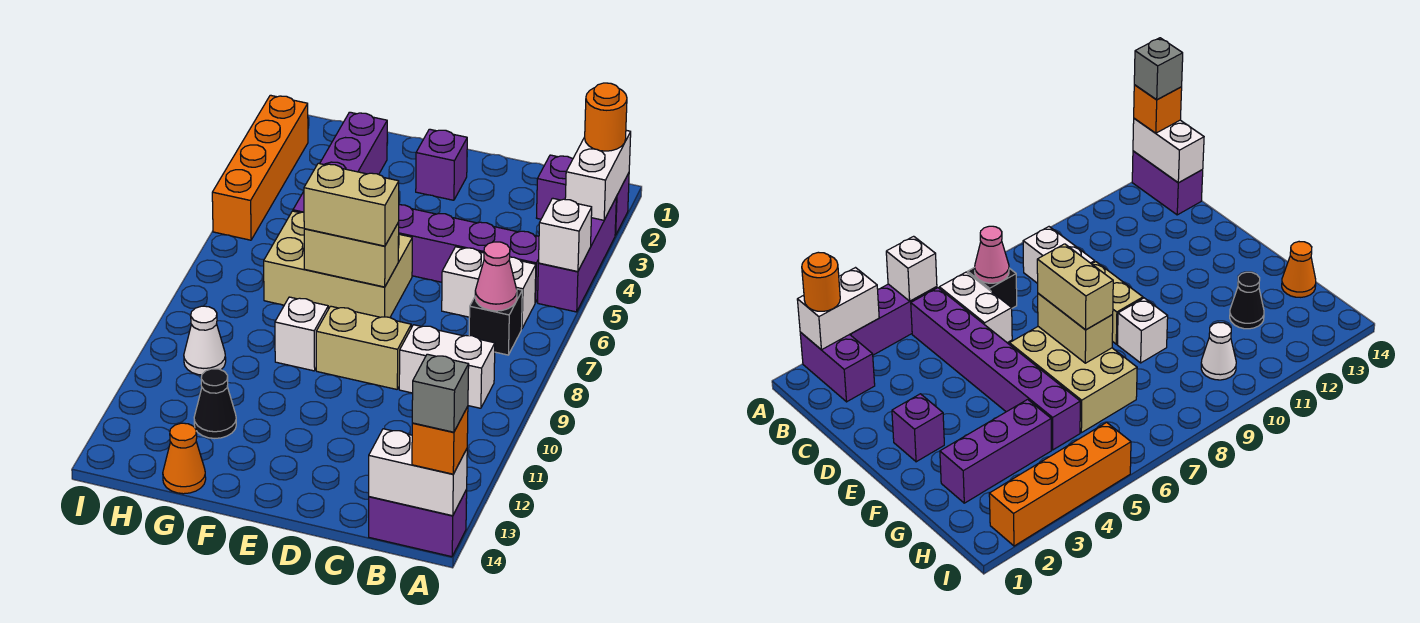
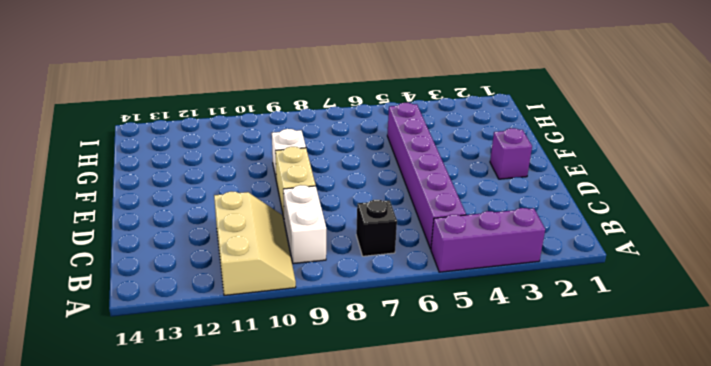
tan slope A10:C11 level 1 top 11 -> none
none -> purple brick A2:B2 level 1
none -> purple brick A14:B14 level 1
none -> white brick B6:C6 level 1

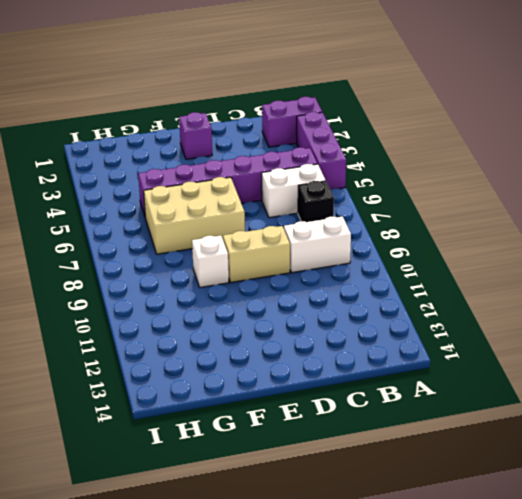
none -> purple brick A14:B14 level 1
none -> purple brick G2:G4 level 1
none -> black cone G12 level 1

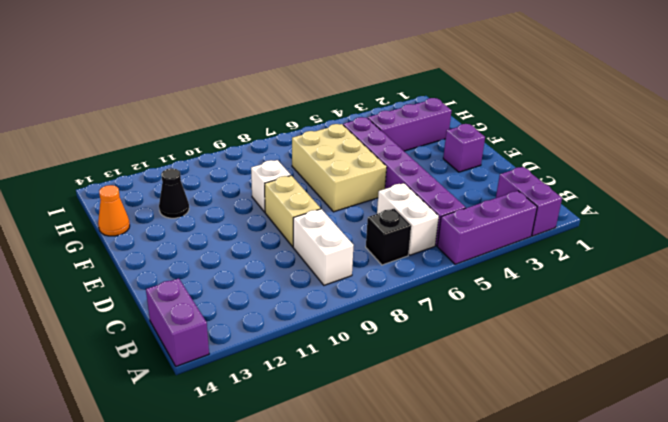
none -> white cone H10 level 1
none -> orange brick I2:I5 level 1
none -> white brick A2:A3 level 2

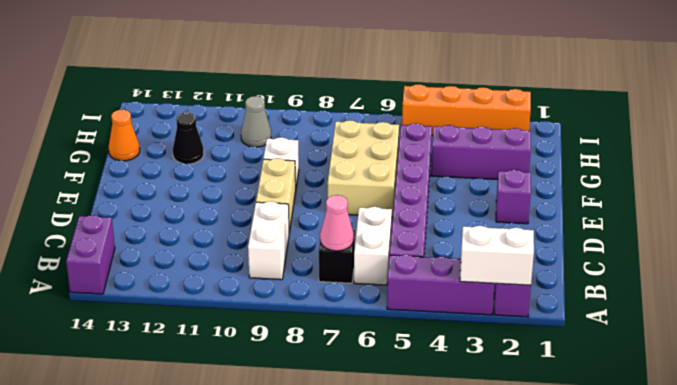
grey cone H10 level 1 -> white cone H10 level 1
none -> white brick A5 level 2
none -> white brick A14:B14 level 2
none -> tan brick E7:F7 level 2

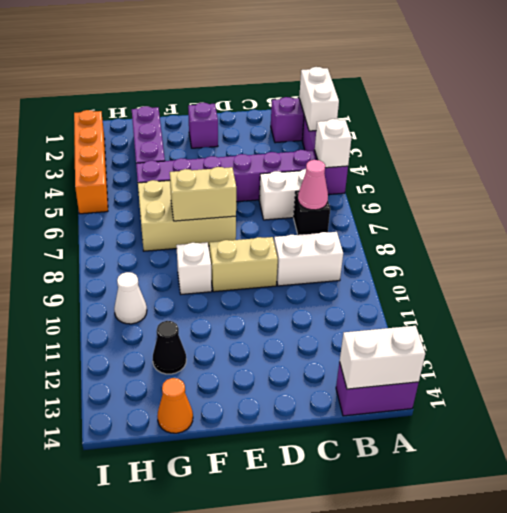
none -> orange round brick A2 level 3
none -> orange brick A14 level 3
none -> tan brick E7:F7 level 3

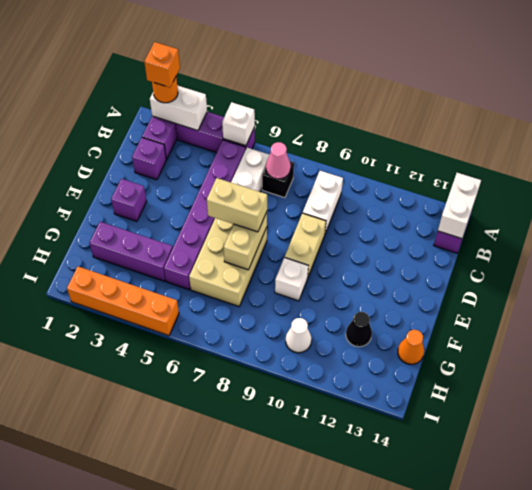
orange brick A2 level 4 -> orange brick A14 level 3
purple brick C2 level 1 -> none
tan brick E6:E7 level 3 -> tan brick E7:F7 level 3
none -> grey brick A14 level 4

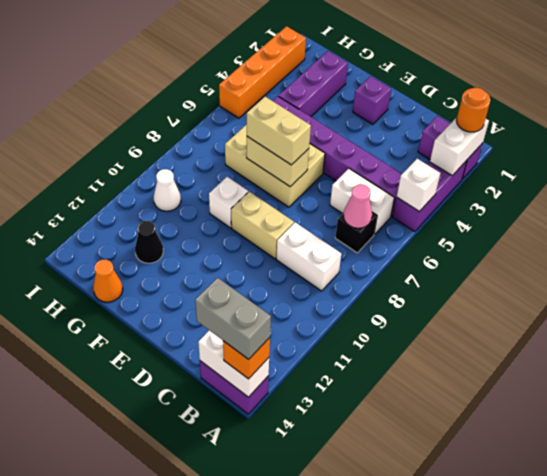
grey brick A14:B14 level 4 -> grey brick A14 level 4

